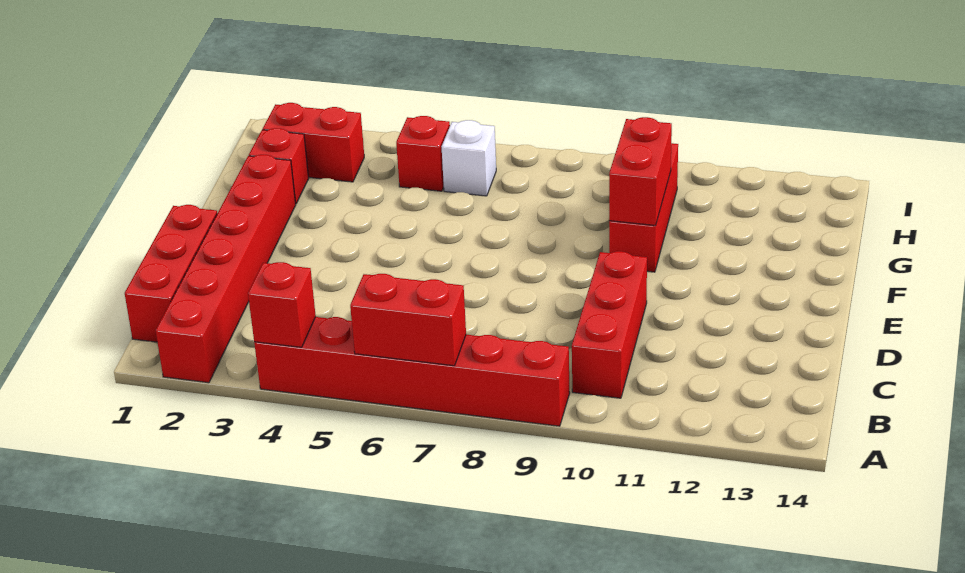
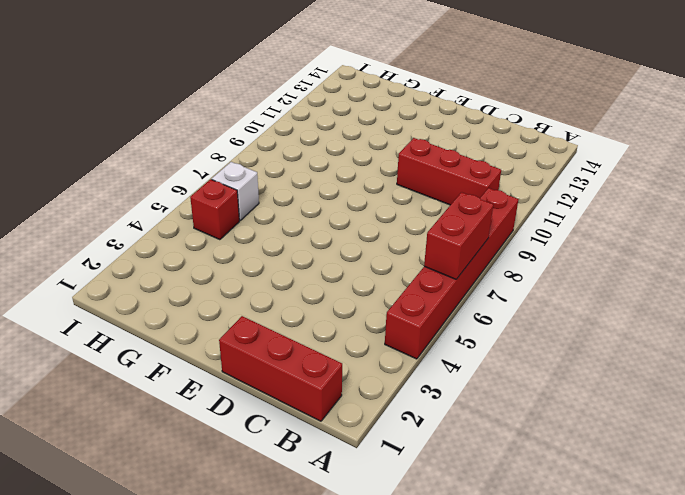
none -> red brick A2:F2 level 1
none -> red brick F10:H10 level 1
none -> red brick G2 level 1

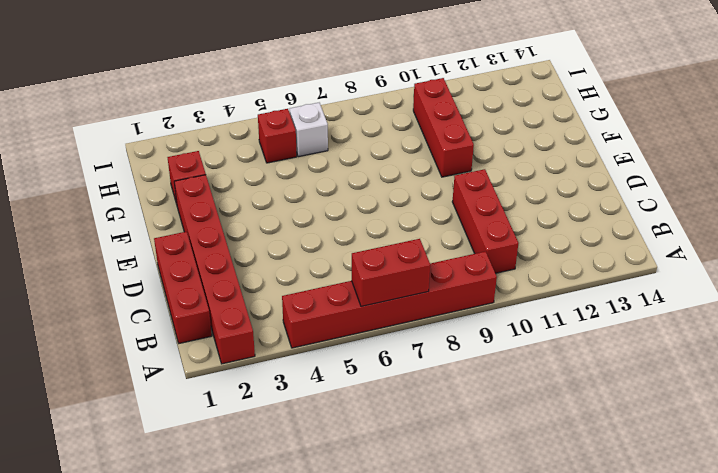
none -> red brick H2:H3 level 1
none -> red brick A4 level 2
none -> red brick F10:G10 level 2

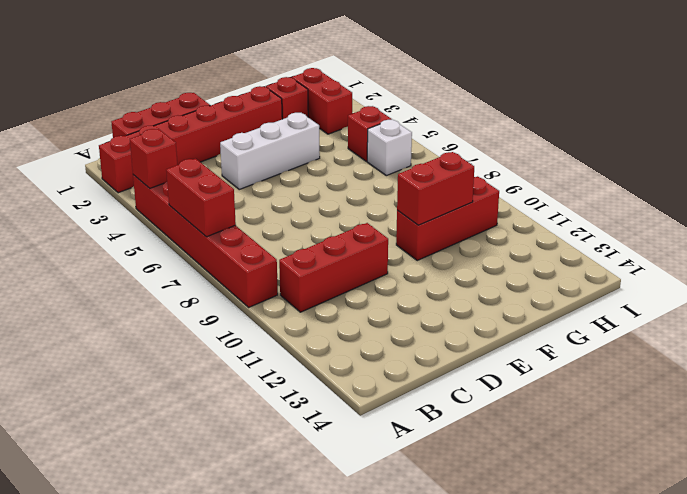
white brick D4:F4 level 1 -> none

